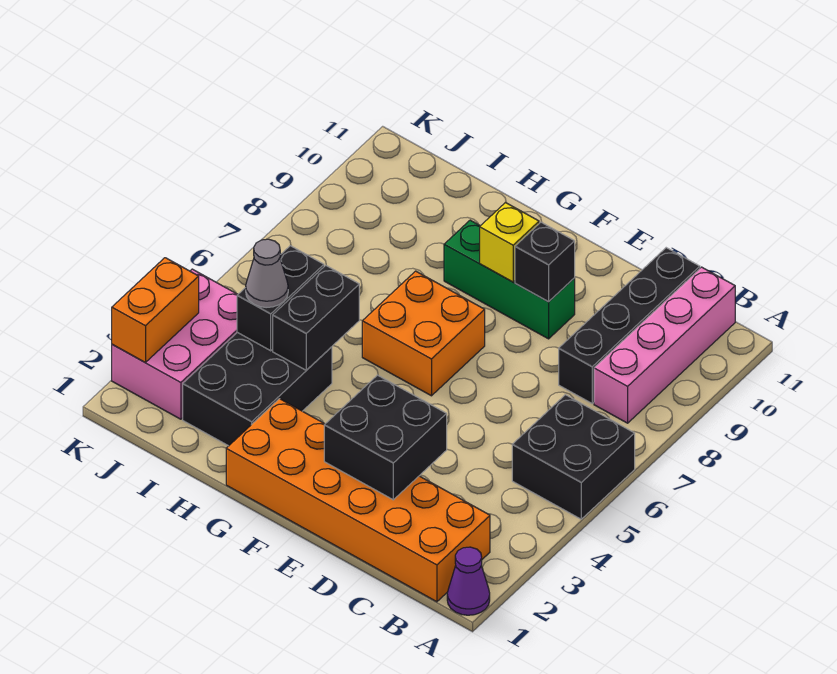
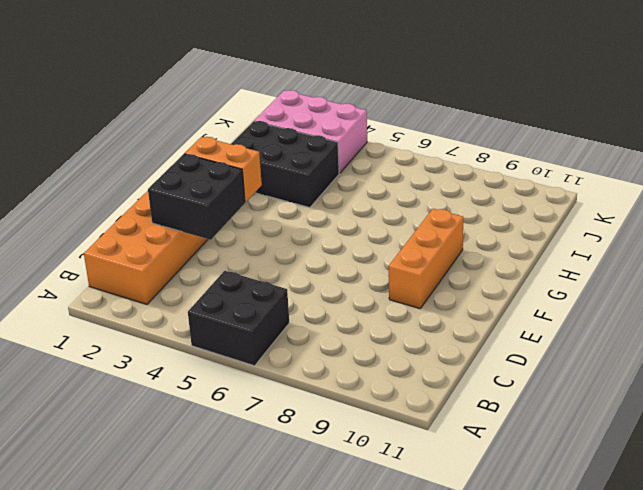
orange brick E9:G9 level 1 -> green brick E9:G9 level 1
orange brick F2:F3 level 2 -> orange brick K2:K3 level 2
none -> purple cone A1 level 1
none -> pink brick B8:B11 level 1
none -> black brick C8:C11 level 1

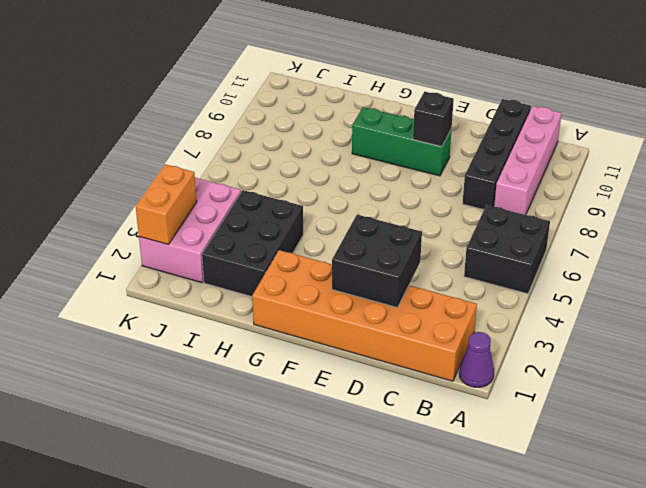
none -> orange brick F6:G7 level 1
none -> yellow brick F9 level 2
none -> black brick H4:H5 level 2

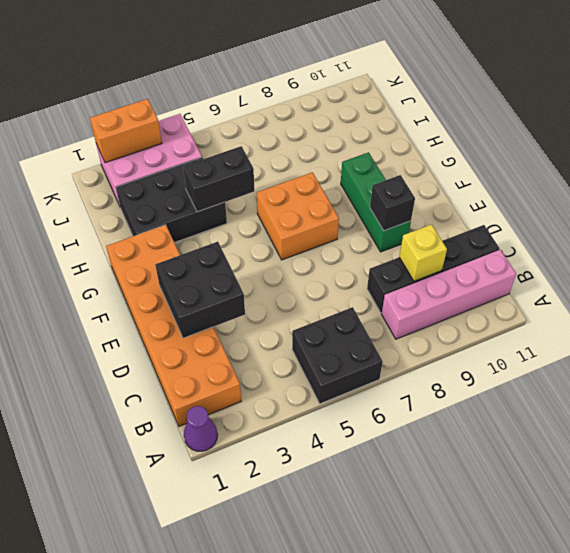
yellow brick C9 level 2 -> yellow brick F9 level 2
none -> black brick I4:I5 level 2
none -> grey cone I4 level 3

